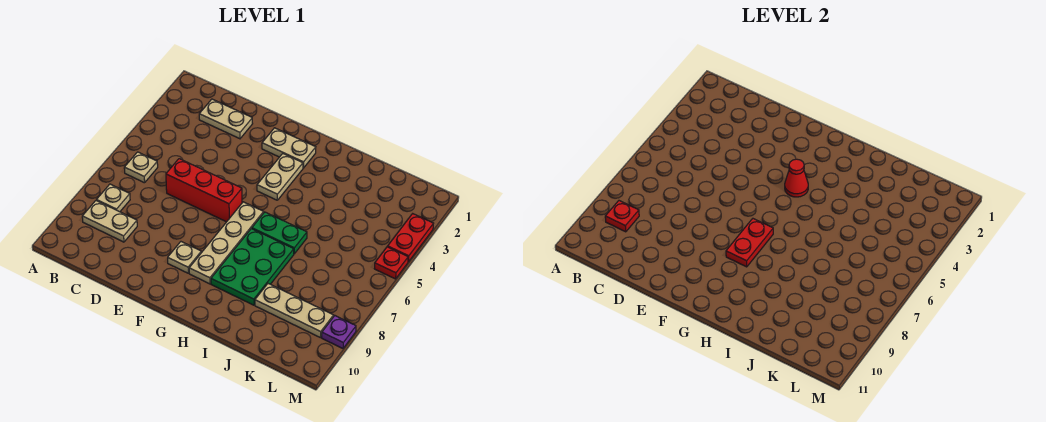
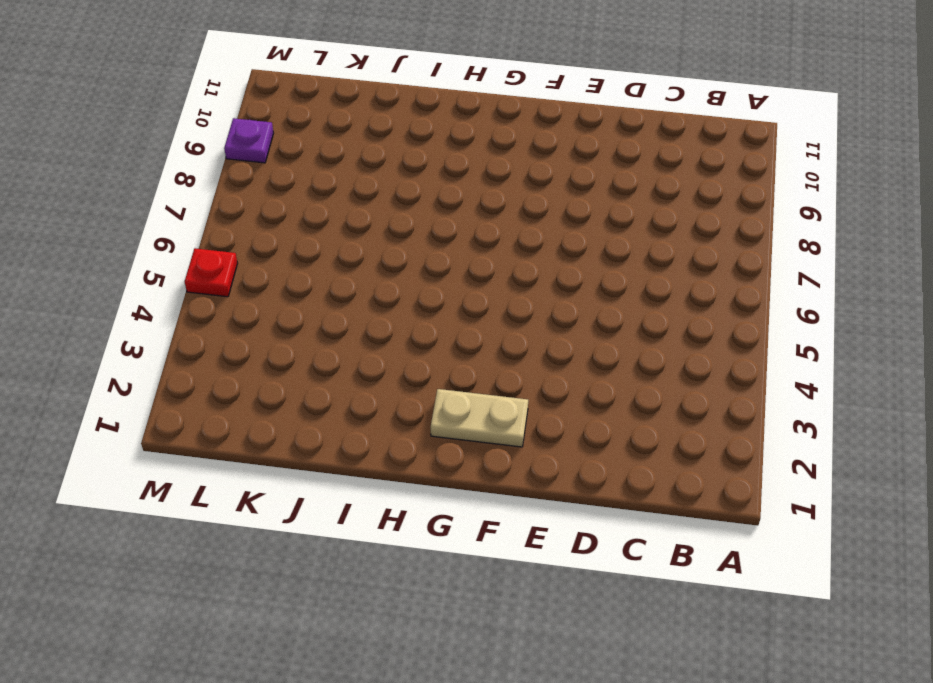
none -> tan plate B6 level 1
none -> tan plate B8 level 1
none -> tan plate B9:C9 level 1

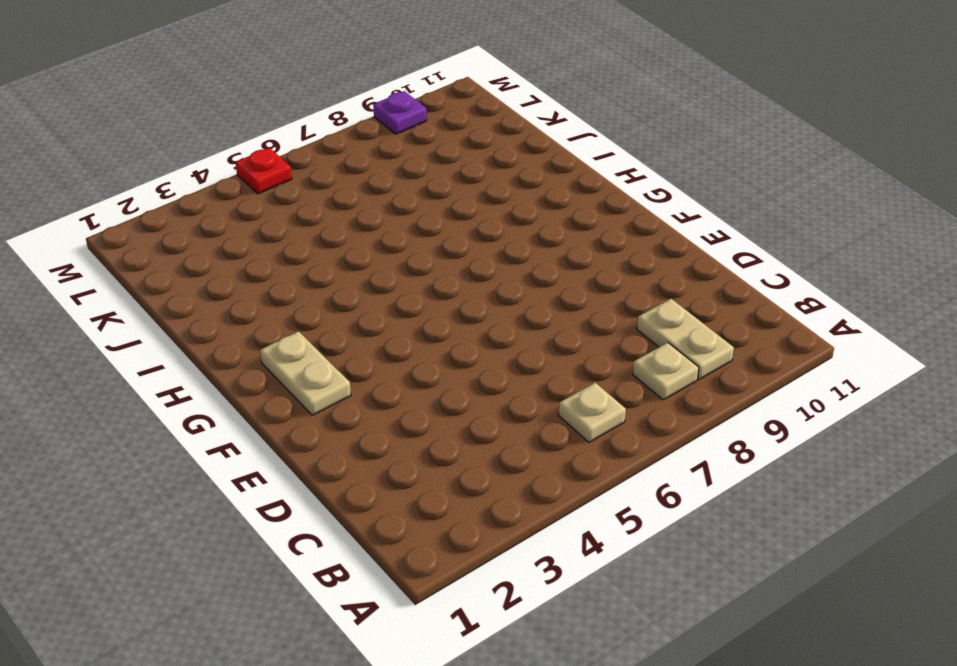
none -> tan plate C2:D2 level 1
none -> red brick D6:F6 level 1
none -> tan plate F9 level 1

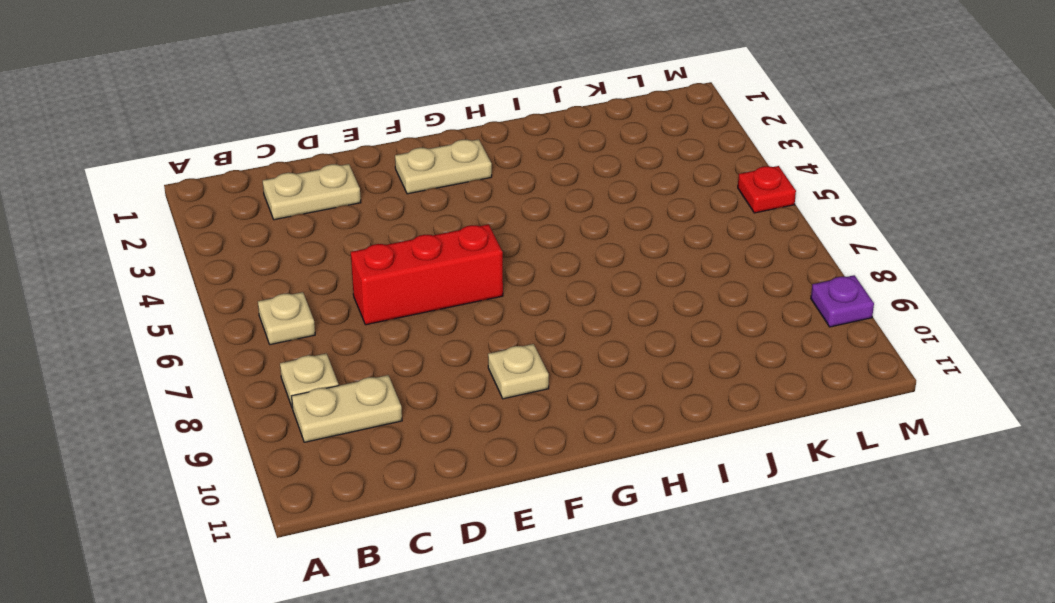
none -> tan plate G3:G4 level 1
none -> tan plate G6:G9 level 1
none -> green plate H6:I6 level 1

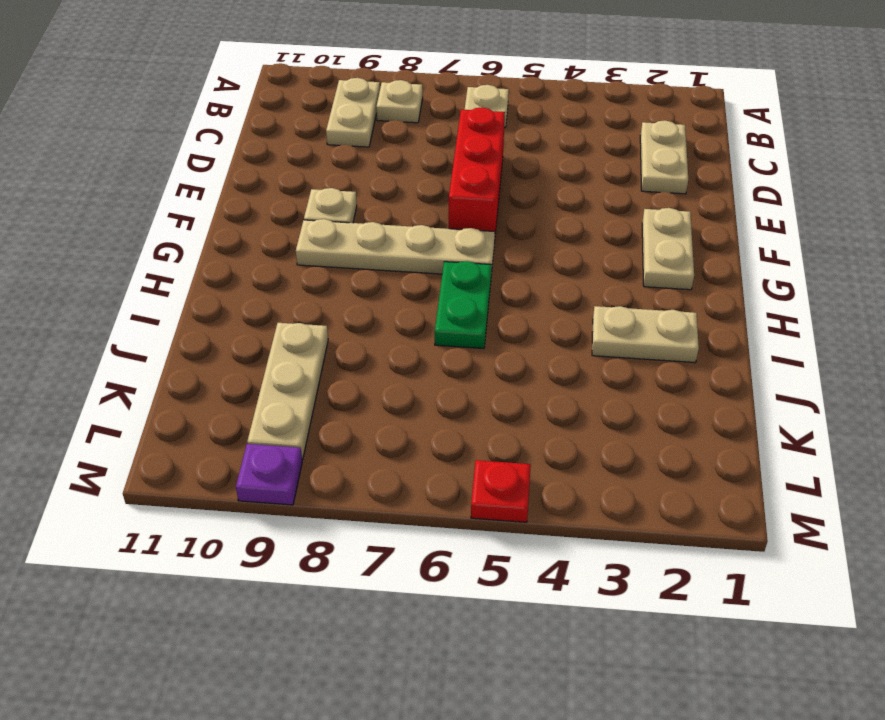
tan plate I2:I3 level 1 -> tan plate G3:G4 level 1
none -> green plate H7:I9 level 1
none -> red plate M3:M4 level 1
none -> red plate B9 level 2

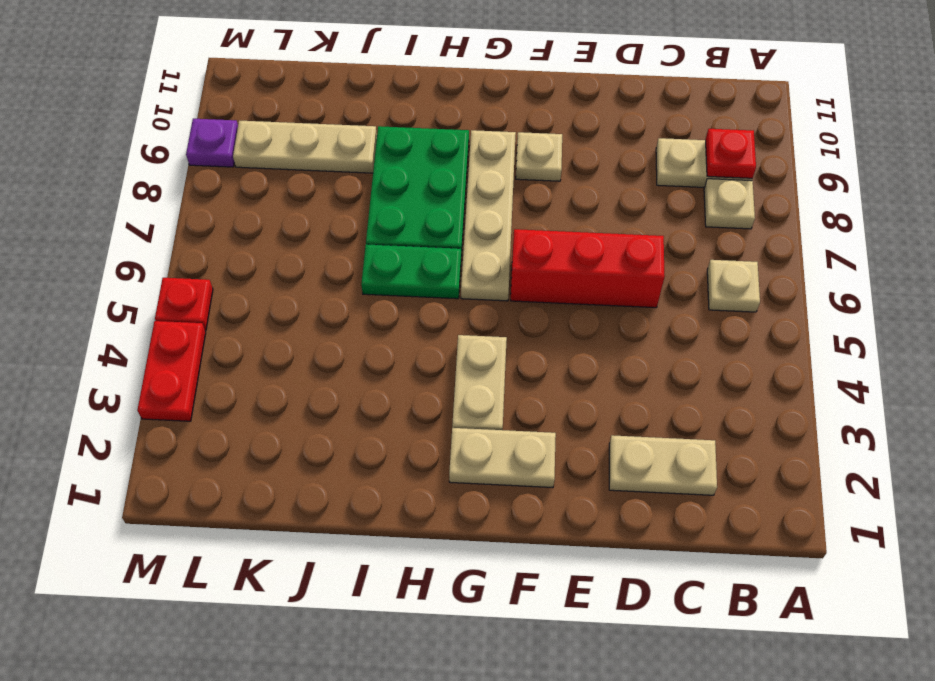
none -> red cone G4 level 2
none -> red plate G7:G8 level 2

